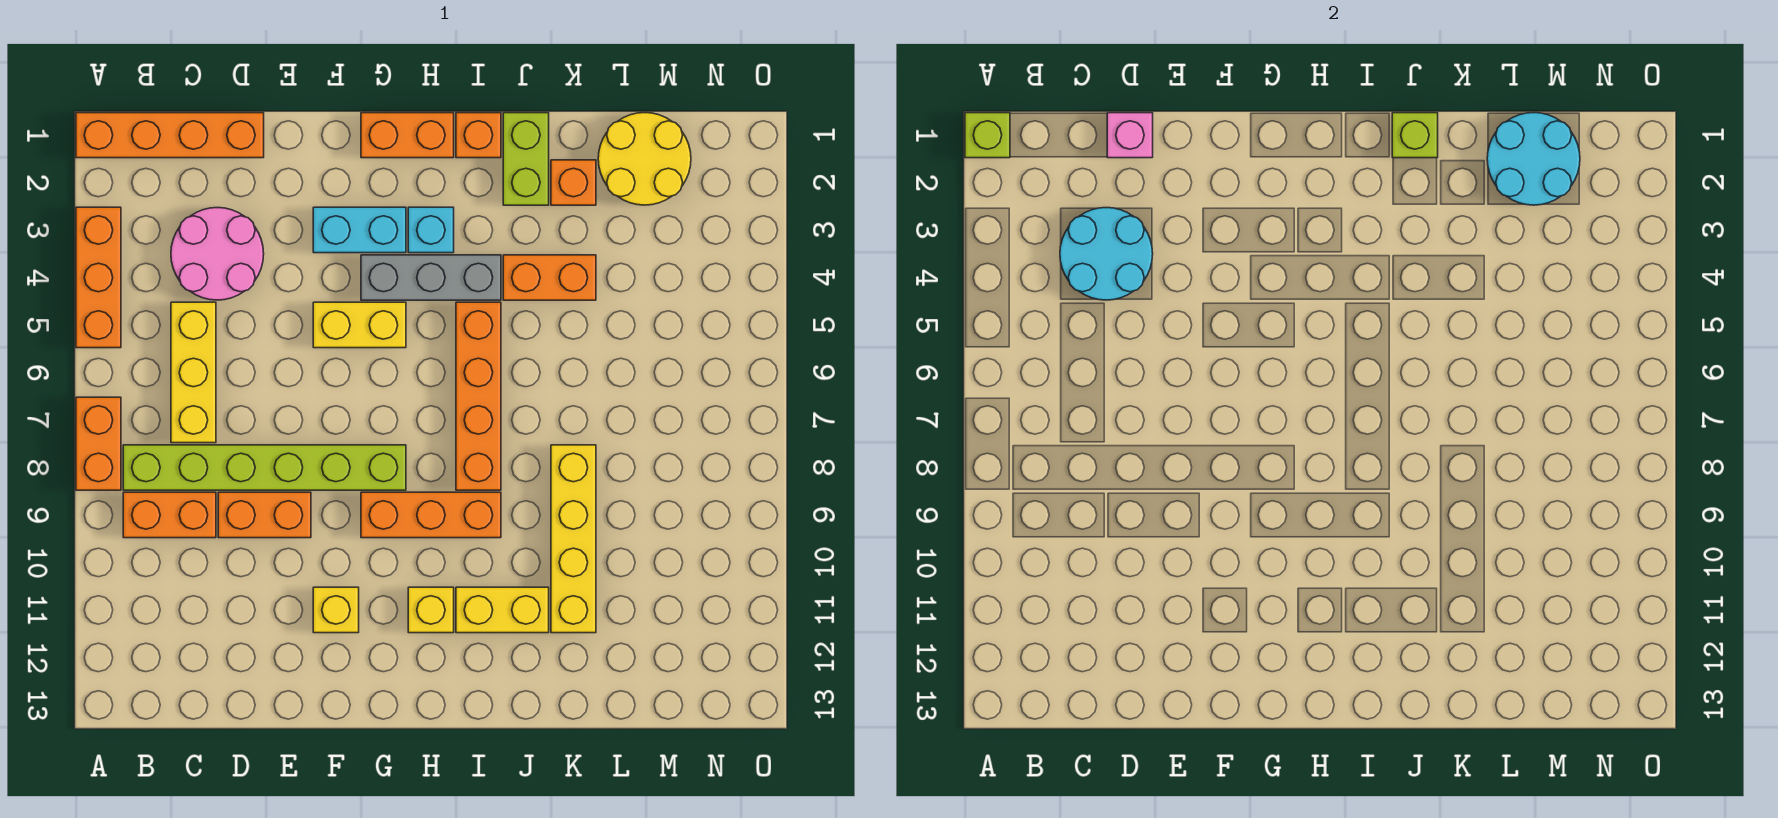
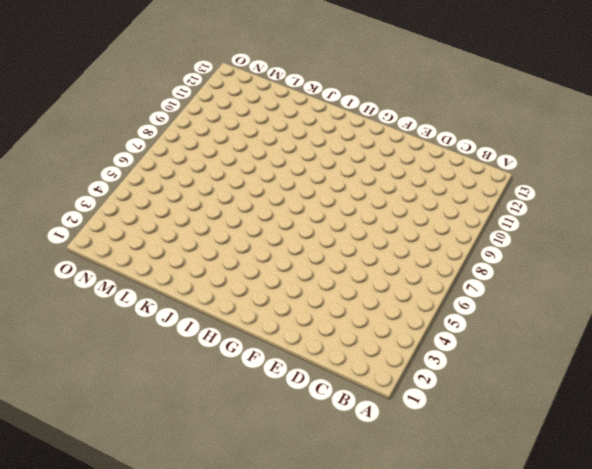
none -> orange brick A1:D1 level 1
none -> orange brick A3:A5 level 1
none -> orange brick A7:A8 level 1

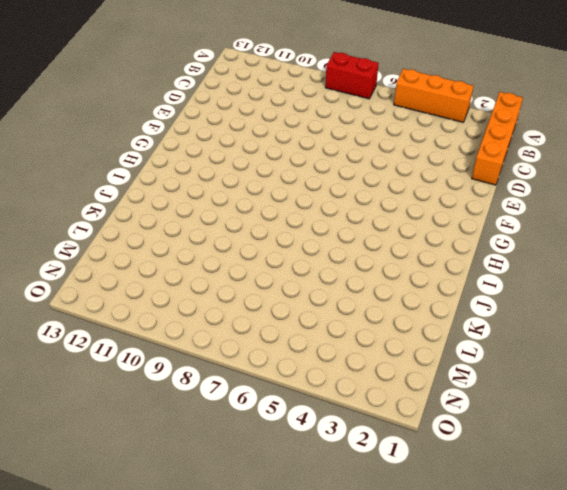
red brick A7:A8 level 1 -> orange brick A7:A8 level 1
none -> lime brick B8:G8 level 1
none -> orange brick B9:C9 level 1
none -> pink round brick C3:D4 level 1

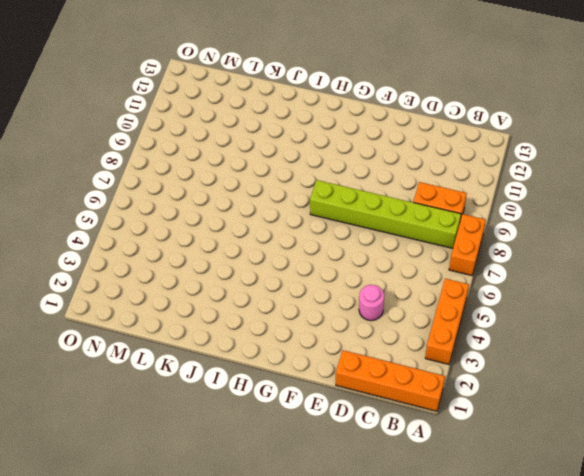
pink round brick D4 level 1 -> pink round brick C3:D4 level 1
none -> yellow brick C5:C7 level 1
none -> orange brick D9:E9 level 1
none -> cyan brick F3:G3 level 1

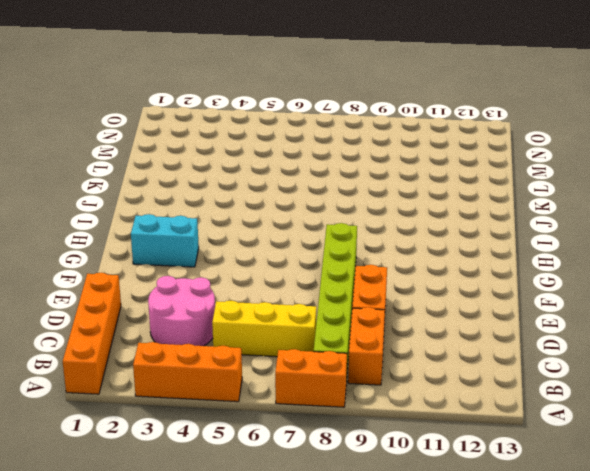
cyan brick G2:G3 level 1 -> cyan brick F3:G3 level 1
none -> yellow brick F5:G5 level 1
none -> yellow brick F11 level 1
none -> orange brick G1:H1 level 1

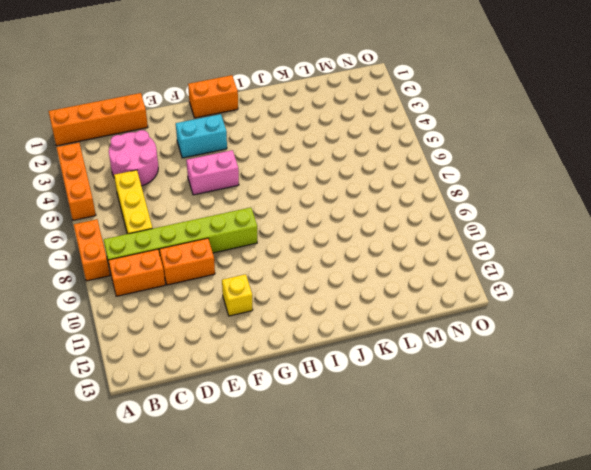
pink brick F5:G5 level 1 -> yellow brick F5:G5 level 1
none -> grey brick G4:I4 level 1
none -> orange brick G9:I9 level 1
none -> cyan brick H3 level 1

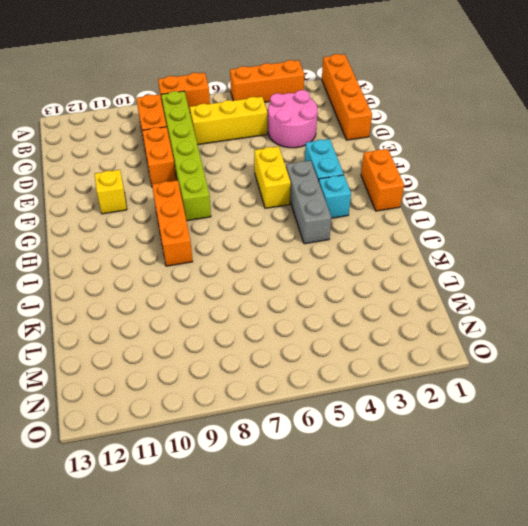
none -> yellow brick H11 level 1
none -> orange brick I1 level 1
none -> orange brick I5:I8 level 1

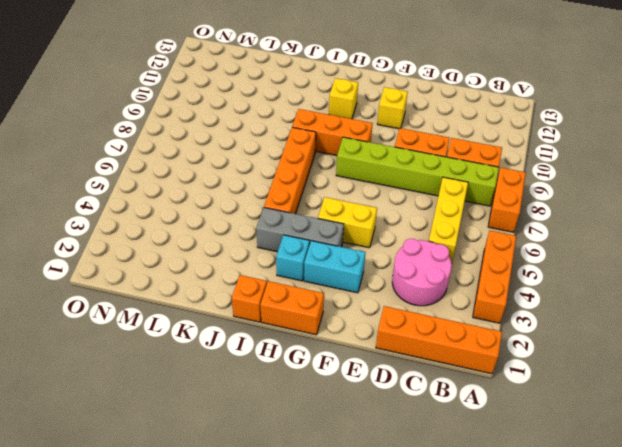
none -> yellow brick I11:J11 level 1
none -> lime brick J1:J2 level 1
none -> orange brick J4:K4 level 1

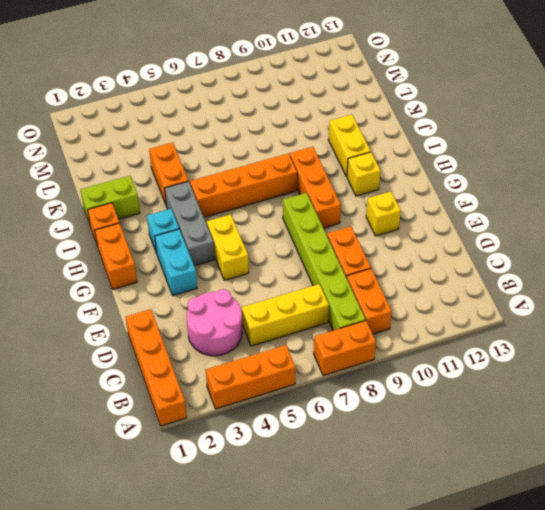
none -> orange brick K2 level 1
none -> yellow brick K8:K11 level 1
none -> yellow round brick L1:M2 level 1

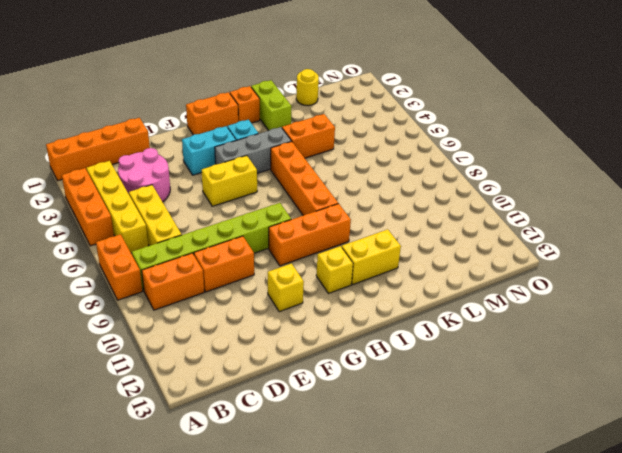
yellow brick B3:B6 level 1 -> yellow brick K8:K11 level 1
yellow round brick L1 level 1 -> yellow round brick L1:M2 level 1
none -> orange brick K2 level 1
none -> lime brick A1 level 2
none -> cyan round brick C3:D4 level 2

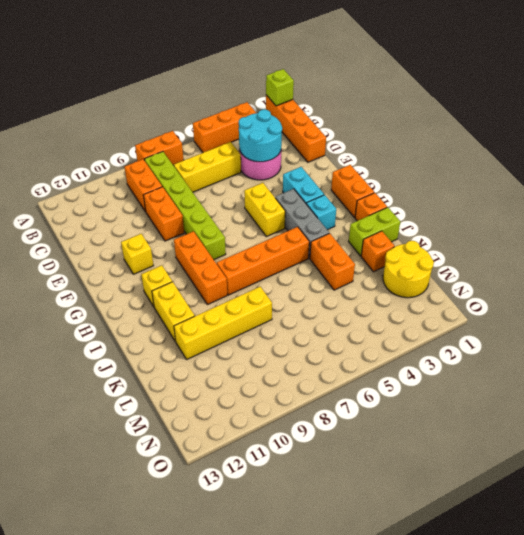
none -> pink brick D1 level 2
none -> lime brick J1 level 2
none -> cyan round brick L1:M2 level 2

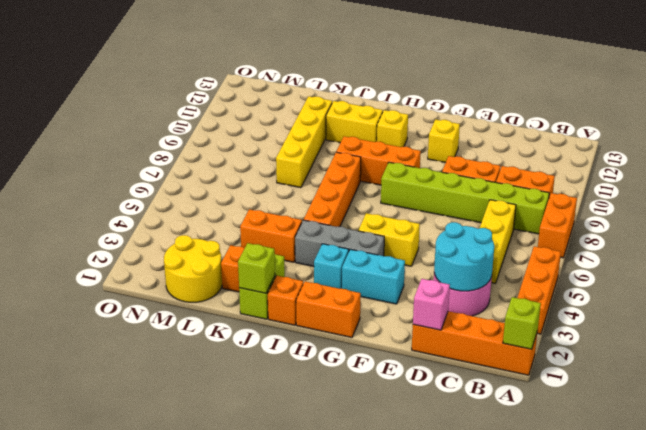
none -> cyan round brick L1:M2 level 2

